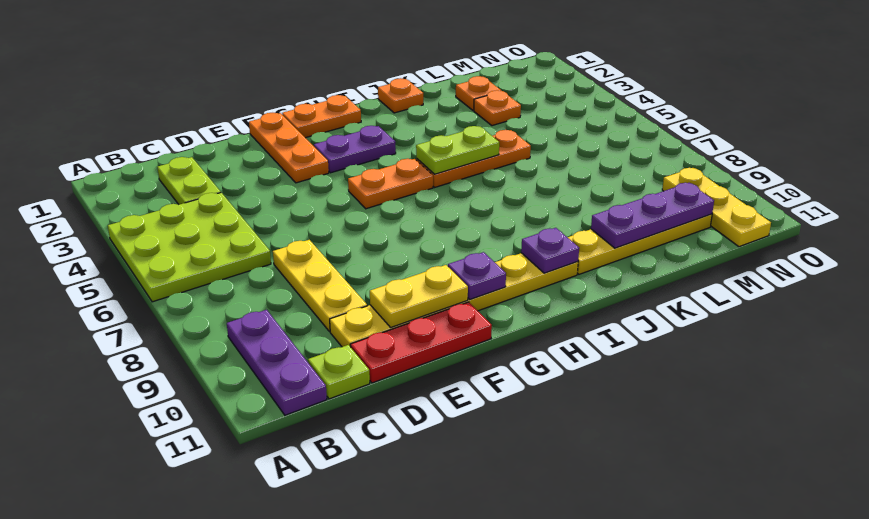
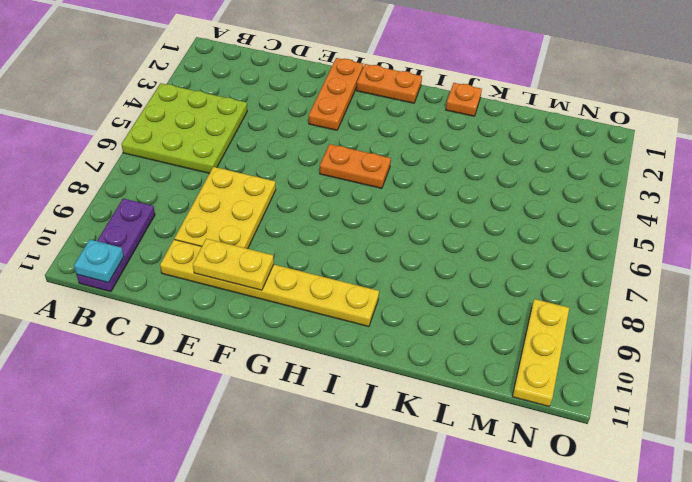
cyan plate B11 level 2 -> none
yellow plate D7:E9 level 1 -> yellow plate D7:D9 level 1
none -> lime plate C2:C3 level 1
none -> lime plate C11 level 1
none -> red plate D11:F11 level 1

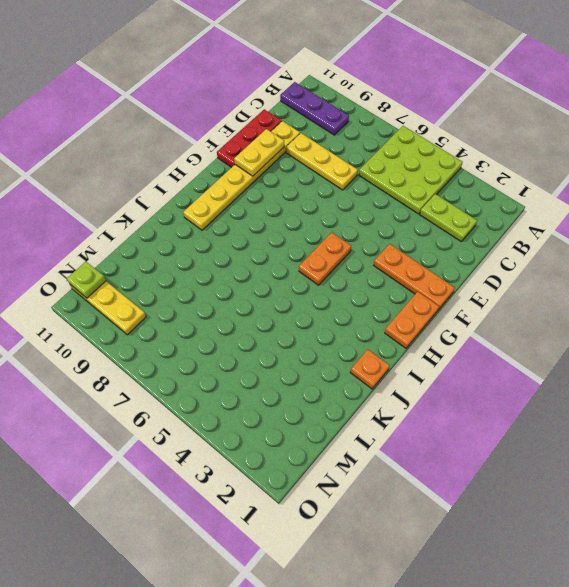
lime plate N11 level 2 -> lime plate C11 level 1
none -> purple plate G3:H3 level 1
none -> orange plate I5:K5 level 1
none -> yellow plate J10:M10 level 1

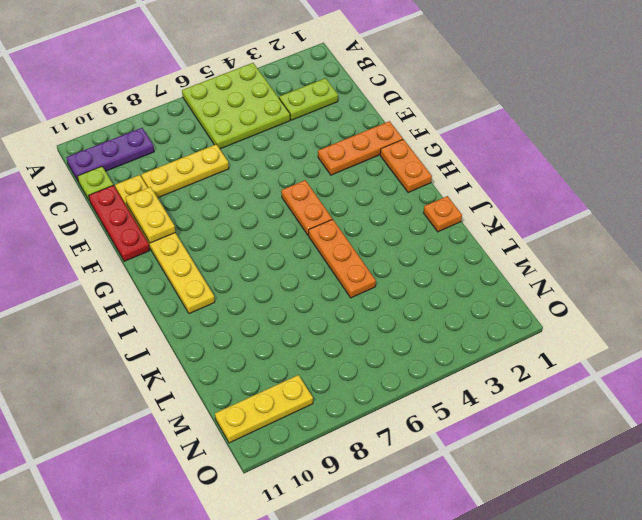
none -> purple plate G3:H3 level 1
none -> yellow plate J10:M10 level 1
none -> orange plate L2 level 1

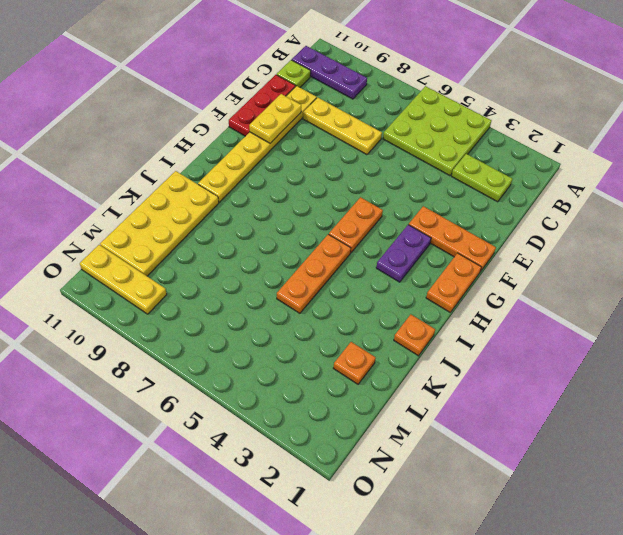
yellow plate J10:M11 level 1 -> yellow plate J10:M10 level 1
none -> orange plate L3 level 1
none -> purple plate G10 level 2
none -> lime plate I5:J5 level 2

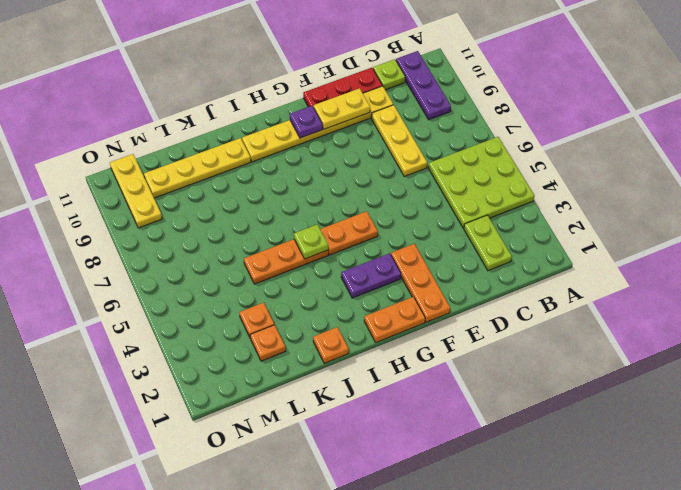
lime plate I5 level 2 -> lime plate I5:J5 level 2
none -> purple plate I10 level 2
none -> purple plate K10:M10 level 2

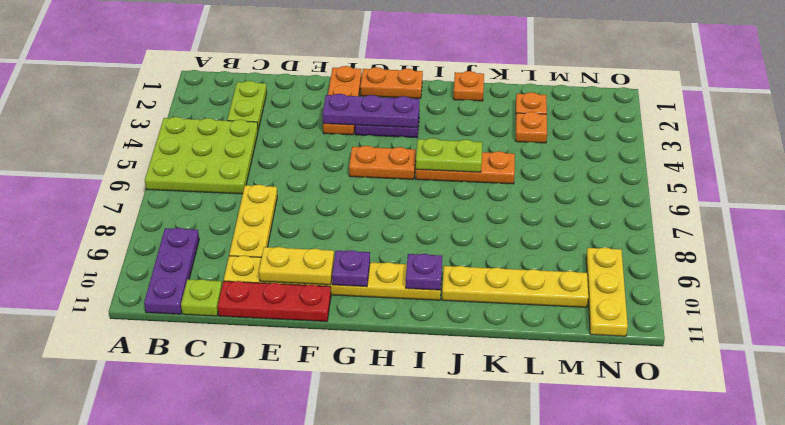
purple plate F3:H3 level 2 -> purple plate K10:M10 level 2

